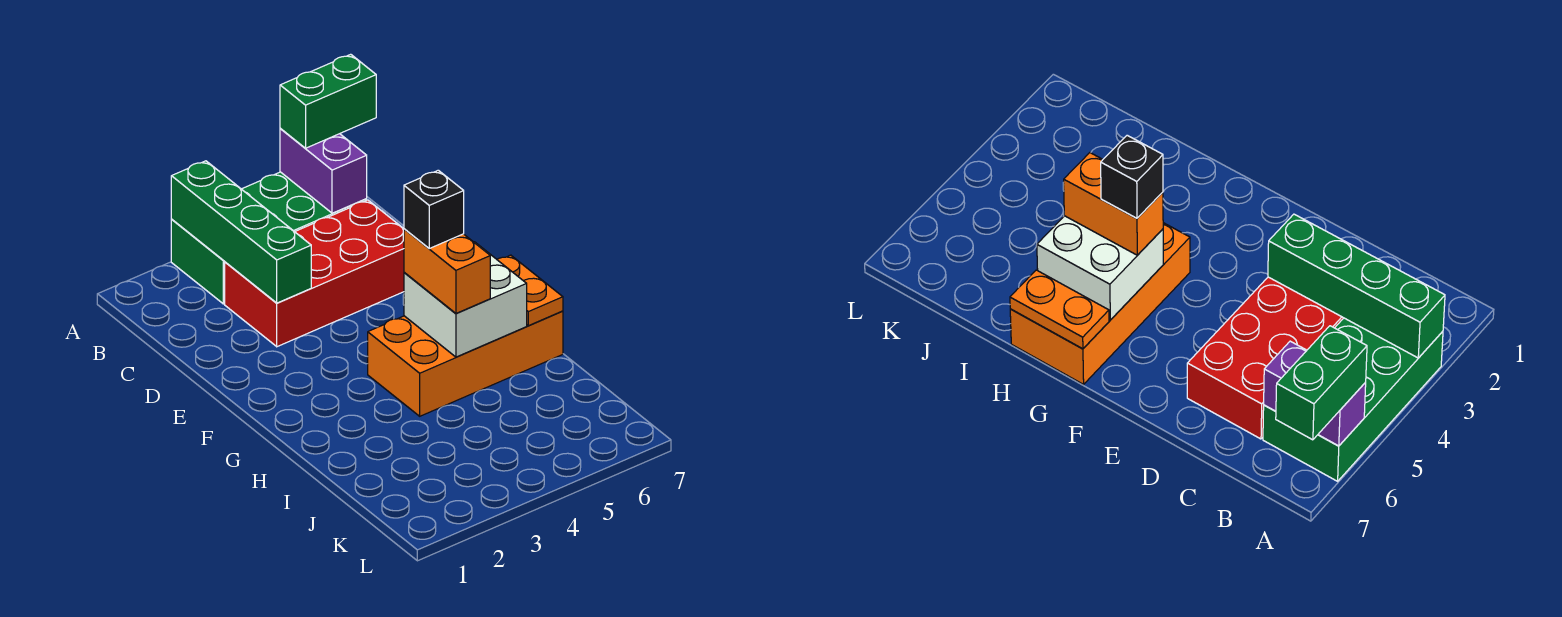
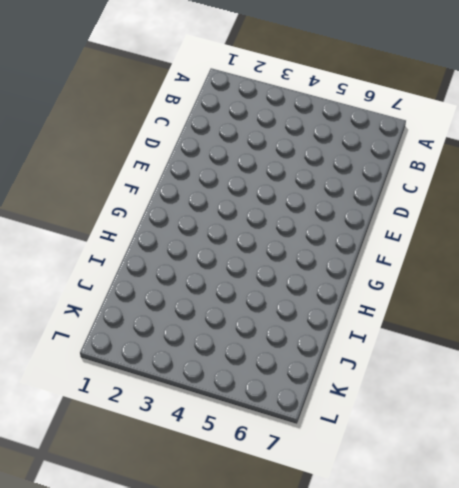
none -> green brick A3:B6 level 1
none -> red brick C3:D6 level 1

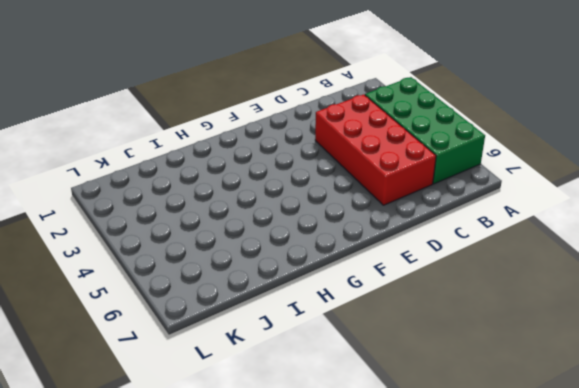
none -> orange brick G4:H7 level 1
none -> green brick A3:D3 level 2

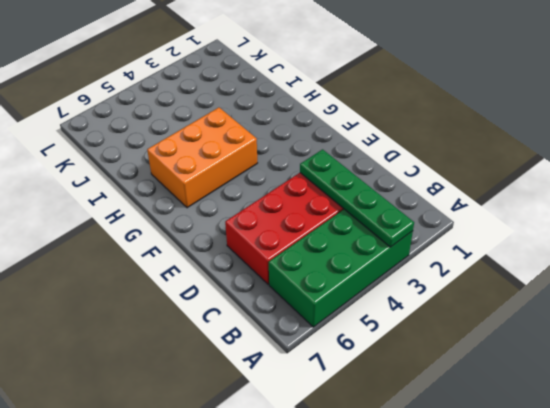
green plate A3:D3 level 2 -> green brick A3:D3 level 2
orange brick G4:H6 level 1 -> orange brick G4:H7 level 1
none -> purple brick A6:B6 level 2
none -> white brick G5:H6 level 2

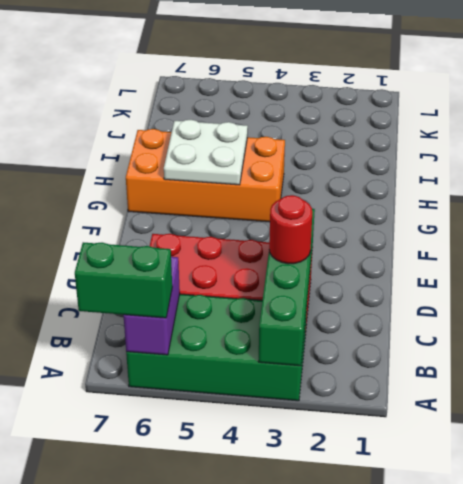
red round brick C3 level 3 -> none
white plate G5:H6 level 2 -> white brick G5:H6 level 2
none -> orange plate G7:H7 level 2
none -> orange brick G5:H5 level 3

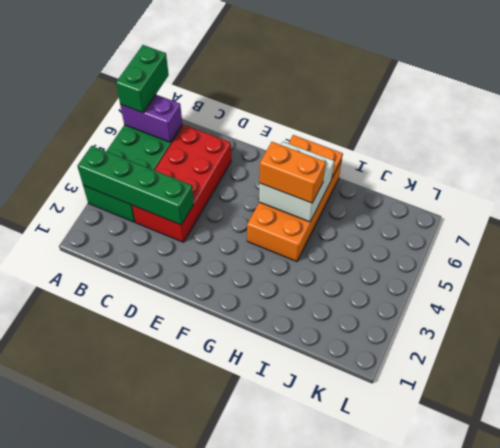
none -> black brick G5 level 4

